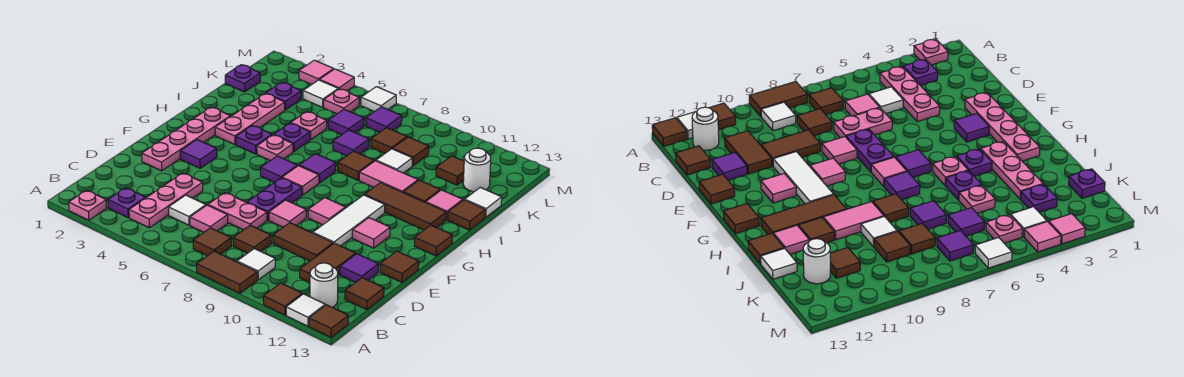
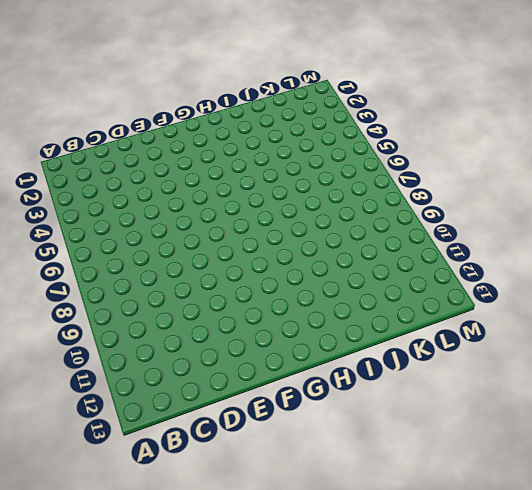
none -> pink plate A2 level 1
none -> brown tile A8:A9 level 1
none -> brown tile A11 level 1
none -> white tile A12 level 1

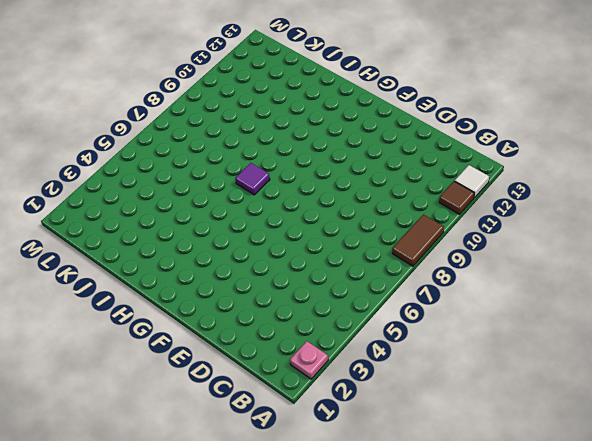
none -> brown tile A13 level 1
none -> purple plate B3 level 1
none -> pink plate B4:D4 level 1
none -> brown tile B7 level 1

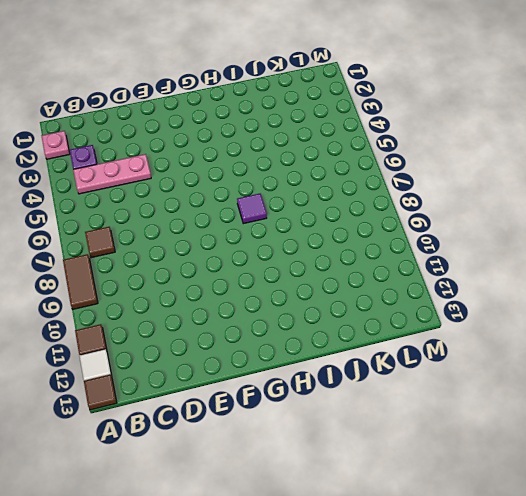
none -> white tile B9 level 1
none -> white round brick B12 level 1
none -> white tile C5 level 1
none -> pink tile C6 level 1

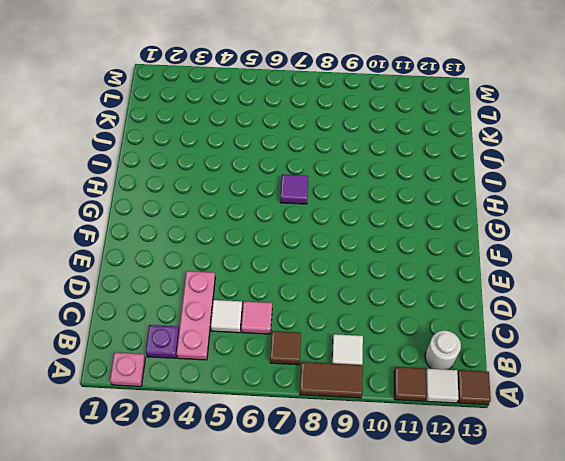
none -> brown tile C8 level 1
none -> brown tile C11:D11 level 1
none -> brown tile C13 level 1
none -> pink plate D6:D7 level 1

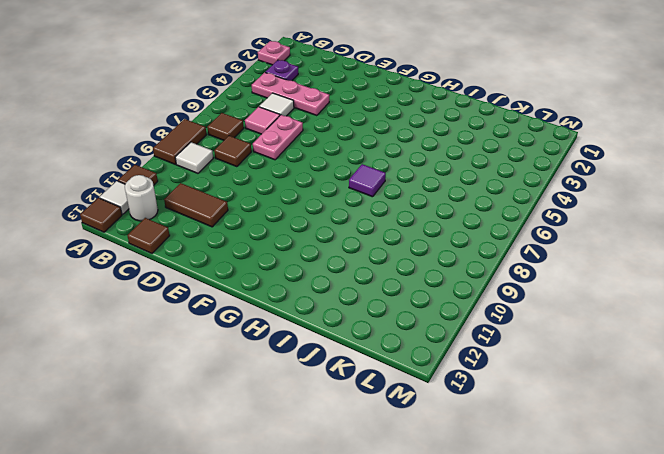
none -> brown tile D9:D10 level 1
none -> purple tile D12 level 1
none -> pink plate E2:H2 level 1
none -> purple plate E7:F7 level 1

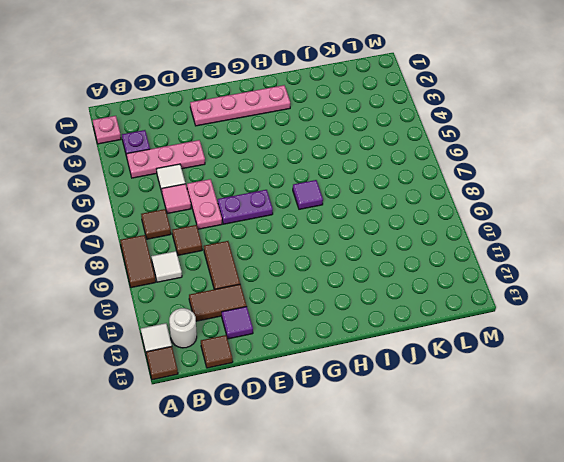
none -> brown tile A11 level 1
none -> pink tile E8 level 1
none -> white tile E10:G10 level 1
none -> brown tile E13 level 1

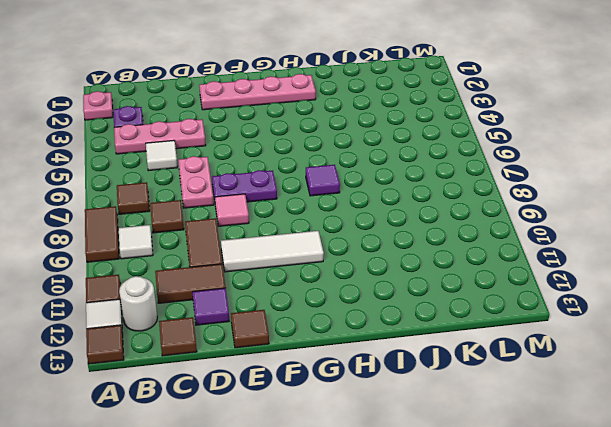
none -> pink tile C6 level 1
none -> purple tile F3 level 1
none -> pink tile F9 level 1
none -> pink tile F11 level 1

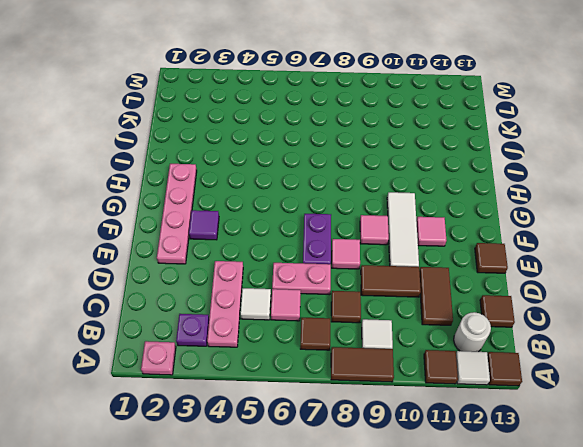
none -> purple tile D12 level 1
none -> purple tile G6 level 1
none -> pink tile G7 level 1
none -> brown tile G13 level 1

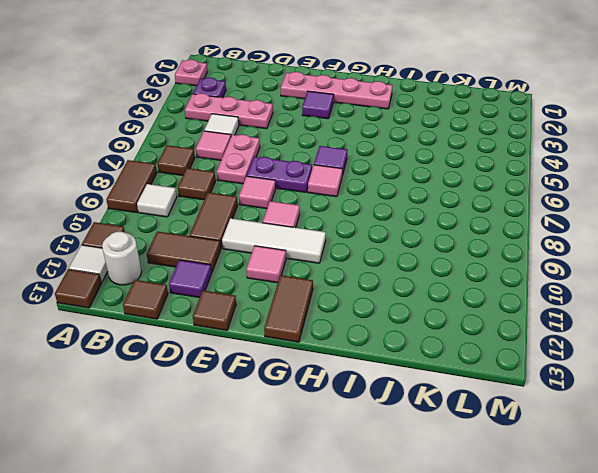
brown tile G12:G13 level 1 -> brown tile G13 level 1
none -> pink plate H3:J3 level 1
none -> purple plate H4 level 1
none -> pink plate H5 level 1
none -> purple tile H7 level 1

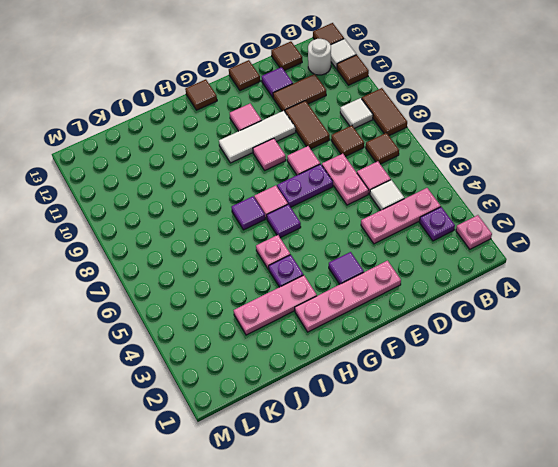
none -> brown tile H10:H12 level 1
none -> purple plate I5 level 1
none -> brown tile I8 level 1
none -> pink tile I9:I10 level 1

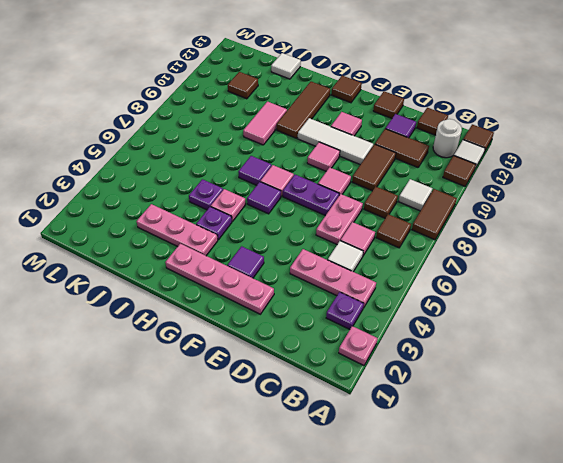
none -> brown tile I8 level 1
none -> brown tile I11 level 1
none -> pink tile I12 level 1
none -> brown tile I13 level 1

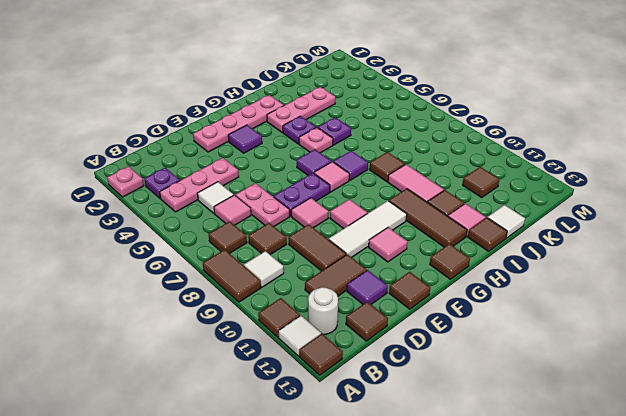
none -> pink plate J5 level 1
none -> purple tile J7 level 1
none -> white tile J9 level 1
none -> purple plate K1 level 1

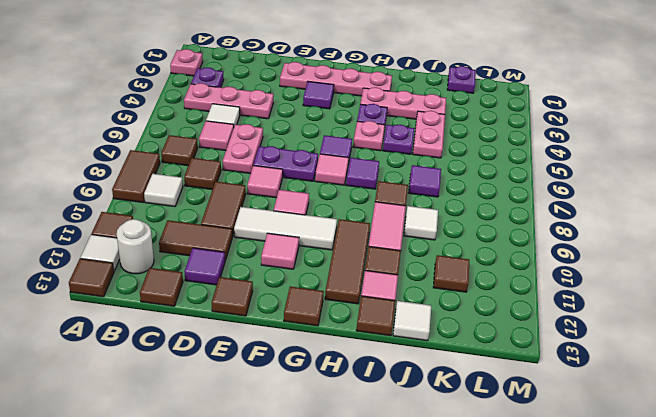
pink plate J4:J5 level 1 -> pink plate J5 level 1
none -> purple plate K3 level 1
none -> purple tile K6 level 1
none -> brown tile K8 level 1
none -> brown tile K9 level 1

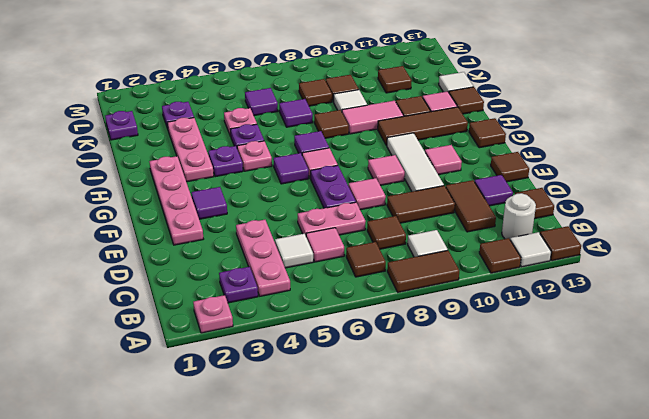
none -> white round brick K12 level 1
none -> white tile L4 level 1
none -> pink plate L5 level 1
none -> purple tile L7 level 1

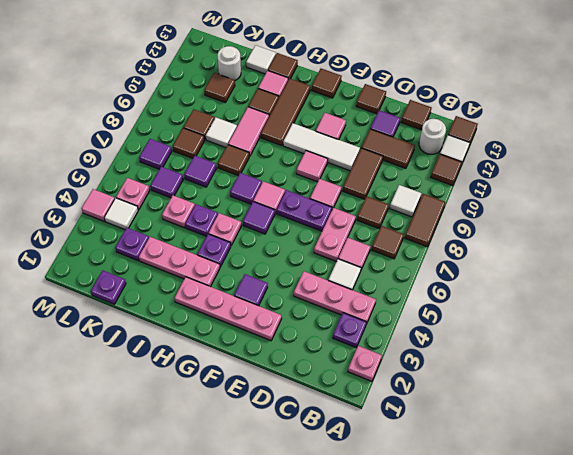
none -> pink tile M3 level 1
none -> white tile M6 level 1

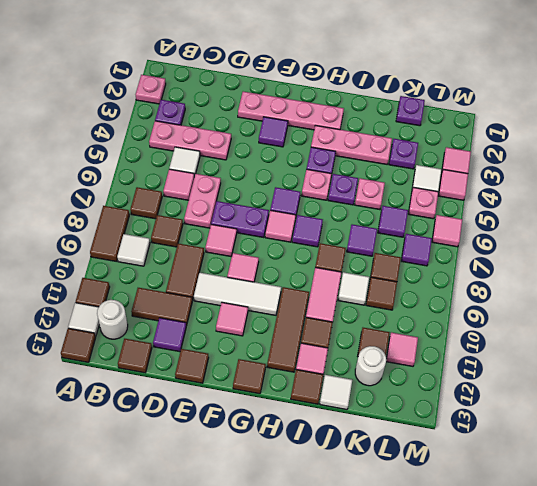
pink tile L11 level 1 -> none
pink tile M6 level 1 -> white tile M6 level 1

